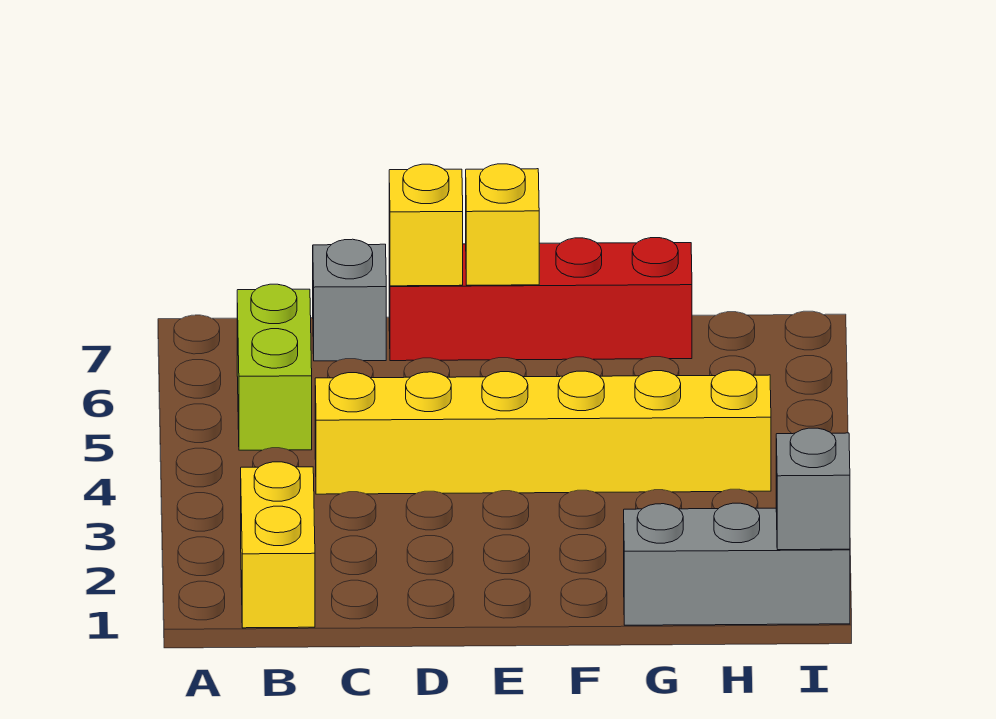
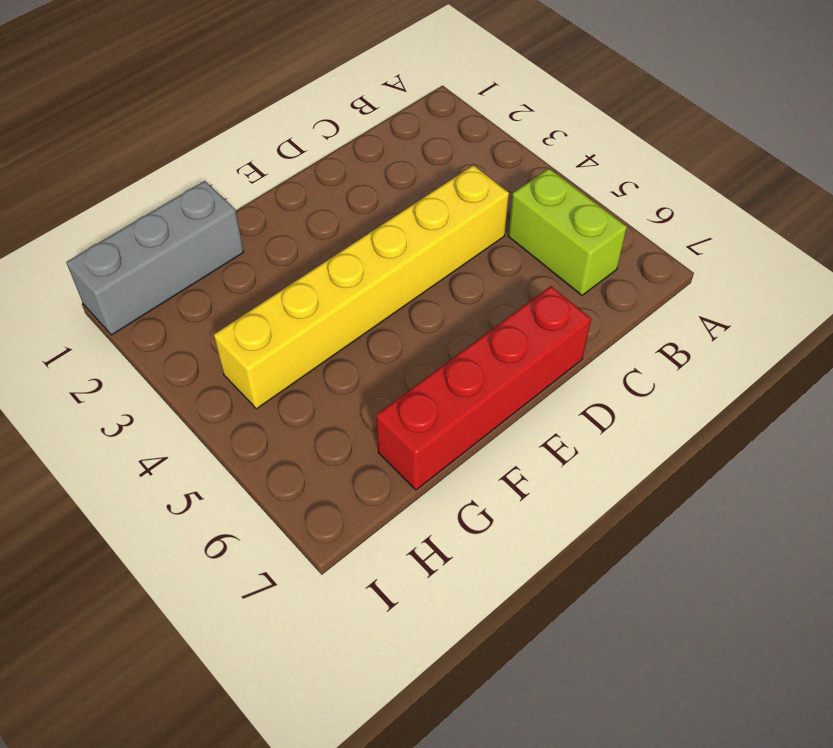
none -> yellow brick B1:B2 level 1
none -> grey brick C7 level 1

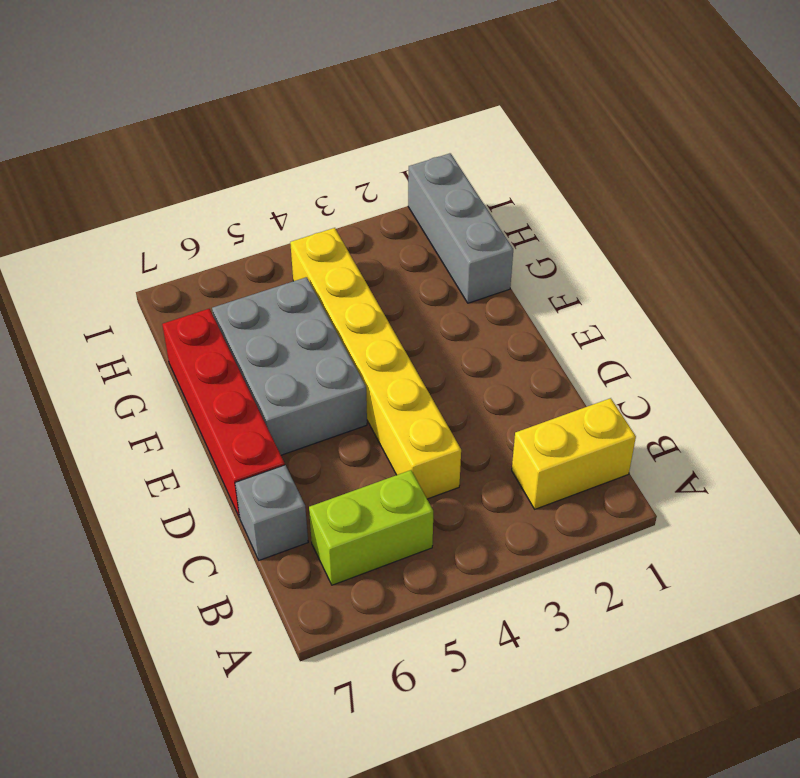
grey brick E5:G6 level 1 -> none
none -> yellow brick D7 level 2
none -> yellow brick E7 level 2

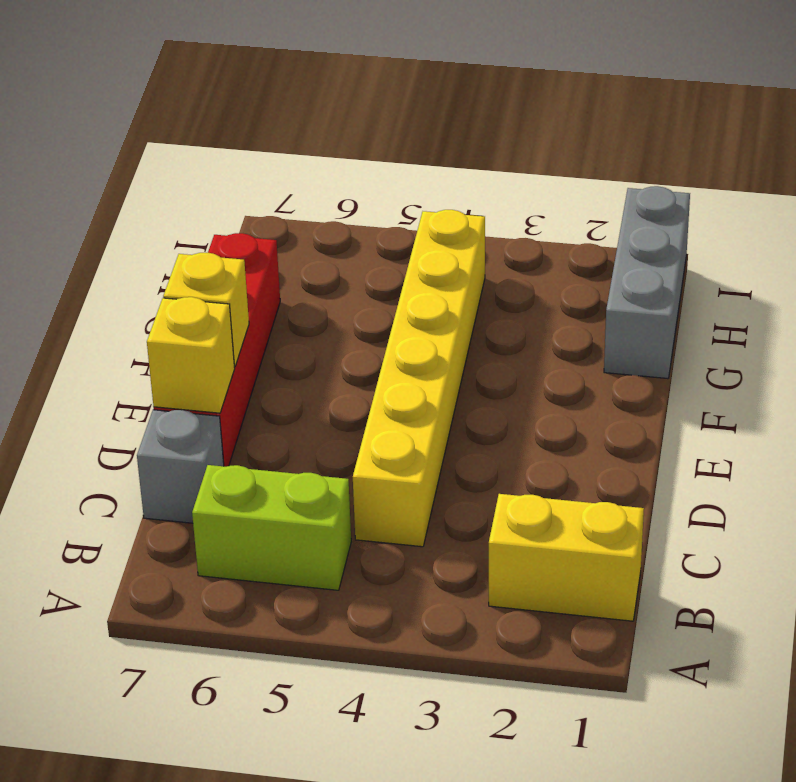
none -> grey brick I1 level 2

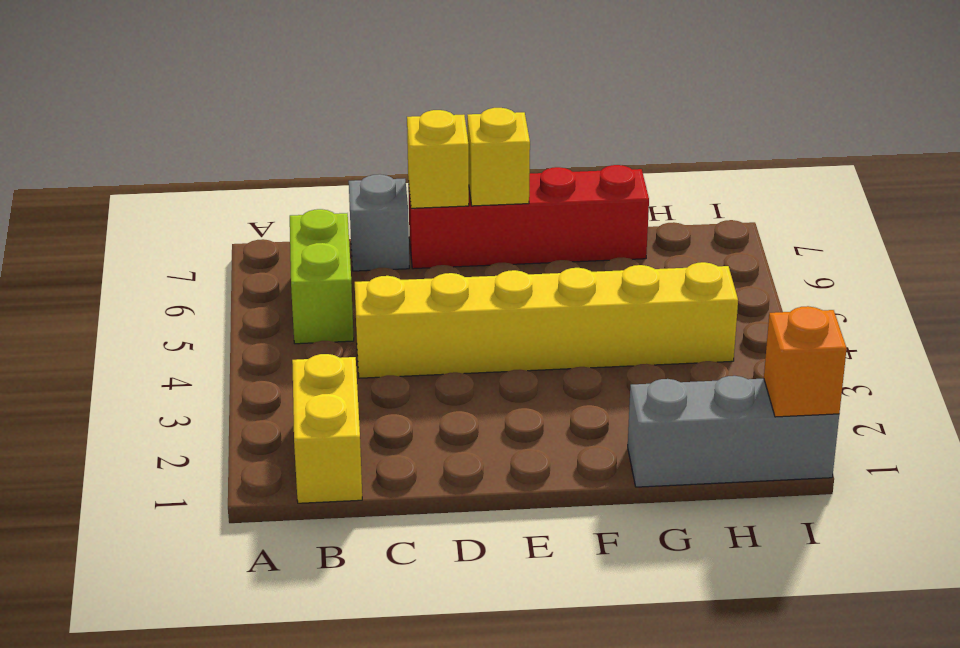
orange brick I1 level 2 -> grey brick I1 level 2

